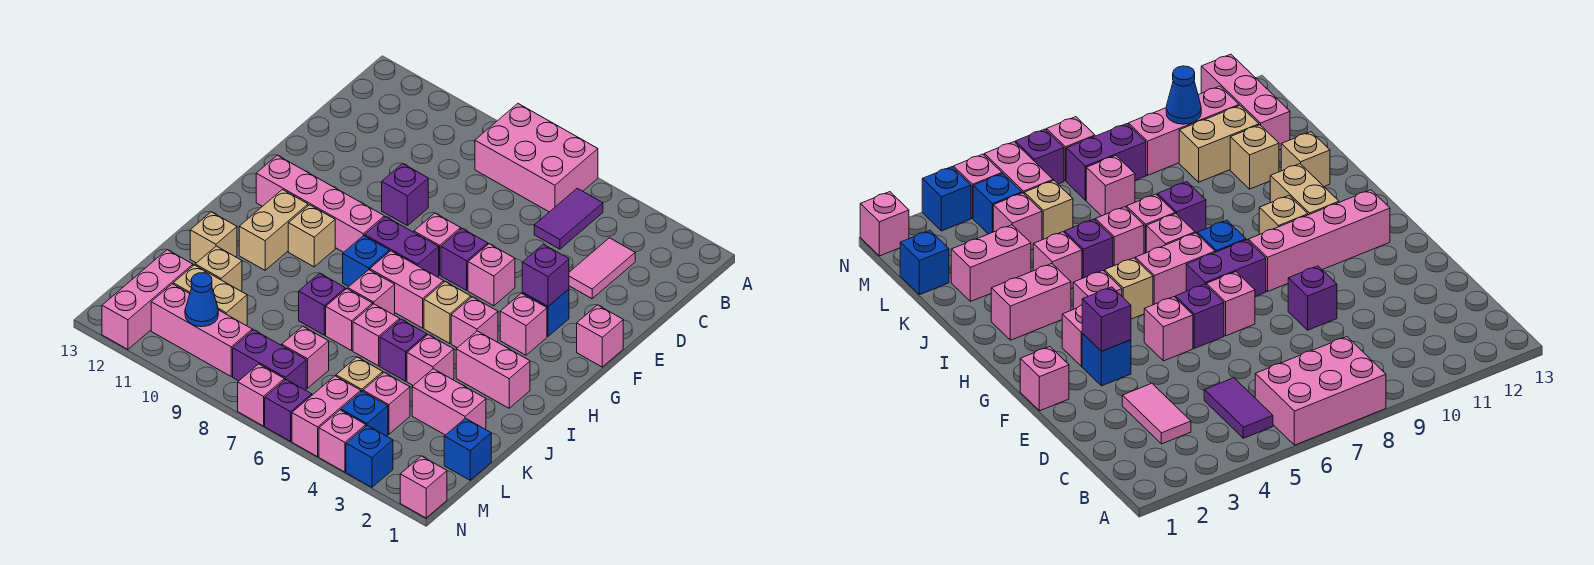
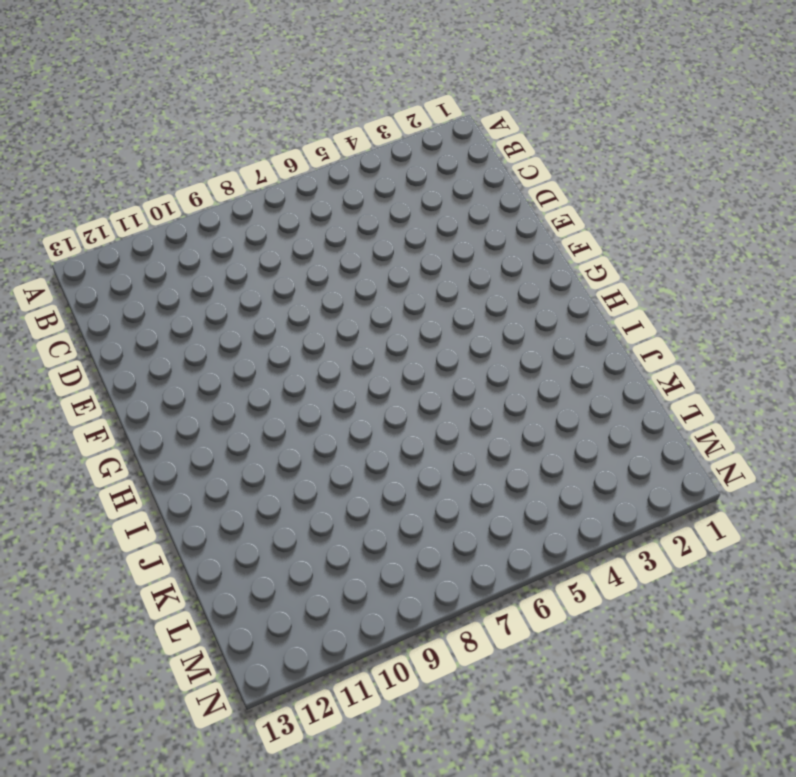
none -> pink brick A6:B8 level 1
none -> purple tile B5:C5 level 1
none -> pink tile C3:D3 level 1
none -> purple brick E9 level 1

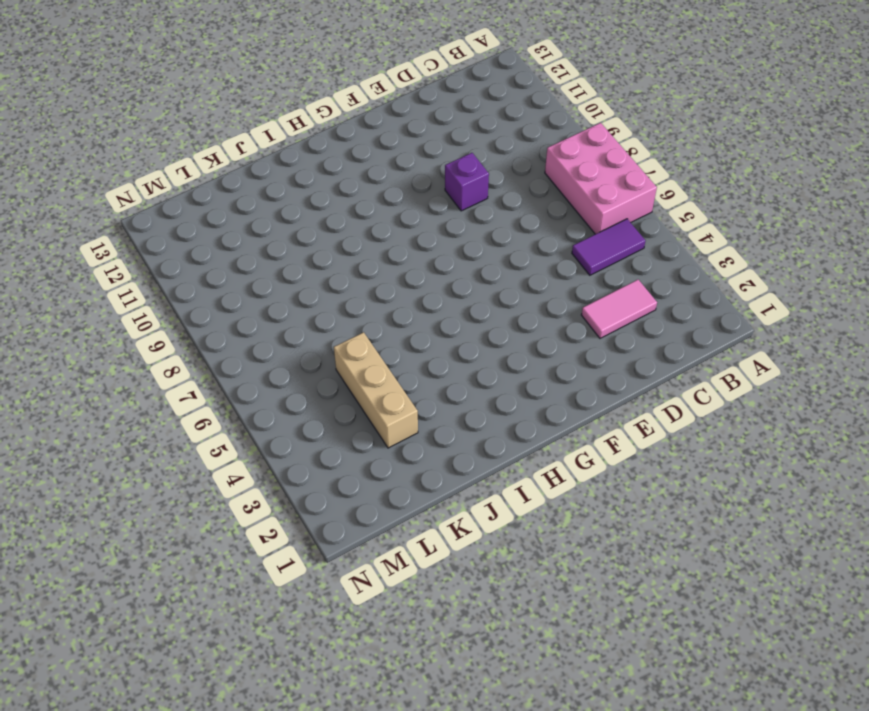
tan brick K3:K5 level 1 -> pink brick K2:K3 level 1
none -> pink brick F1 level 1
none -> blue brick F3 level 1
none -> pink brick F5 level 1
none -> purple brick F6 level 1

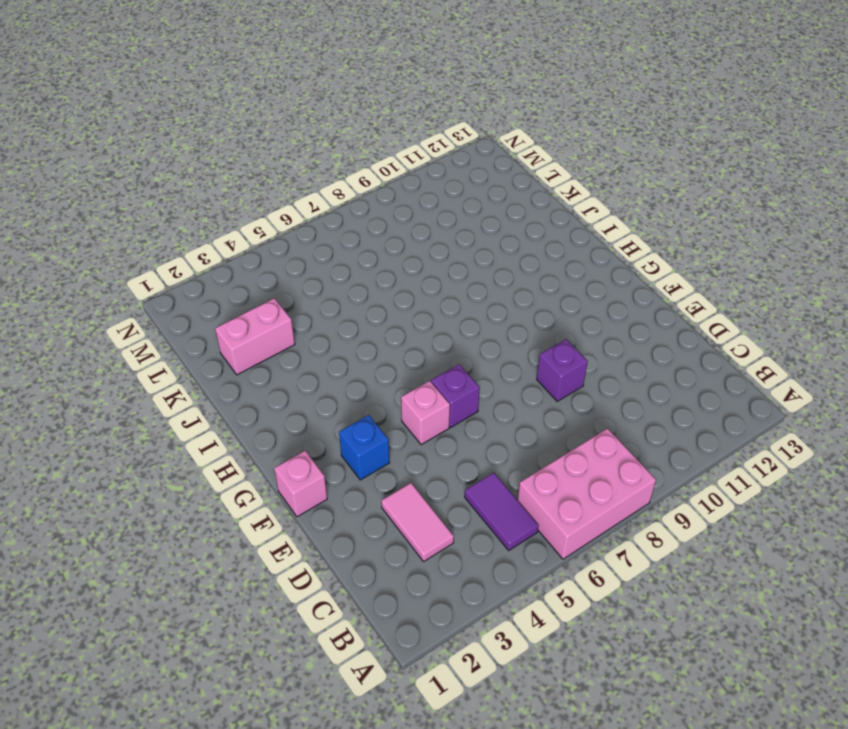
none -> pink brick F7 level 1
none -> pink brick G3 level 1
none -> purple brick G7:G8 level 1
none -> pink brick G9:G12 level 1

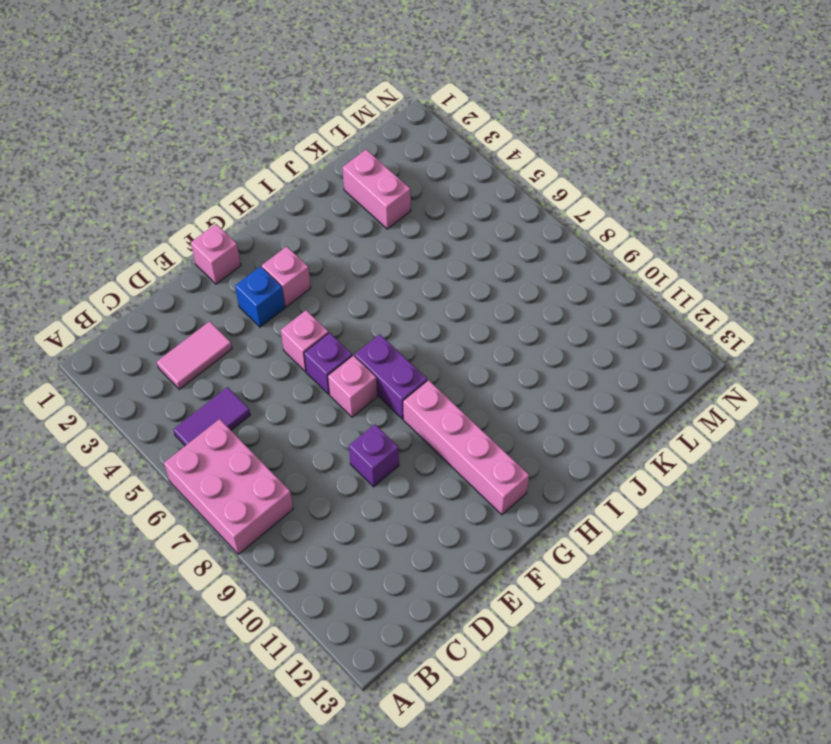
none -> pink brick H4 level 1
none -> tan brick H5 level 1
none -> pink brick H6:H7 level 1
none -> blue brick H8 level 1

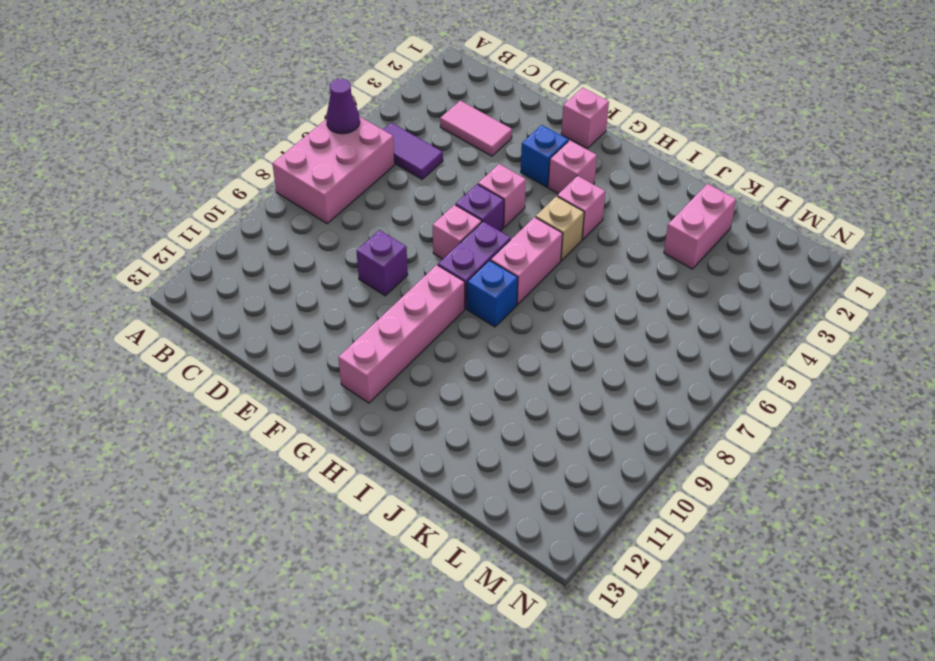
purple cone A6 level 2 -> none
none -> tan brick H10 level 1
none -> tan brick H11:I11 level 1
none -> pink brick I2:I3 level 1
none -> pink brick I7 level 1

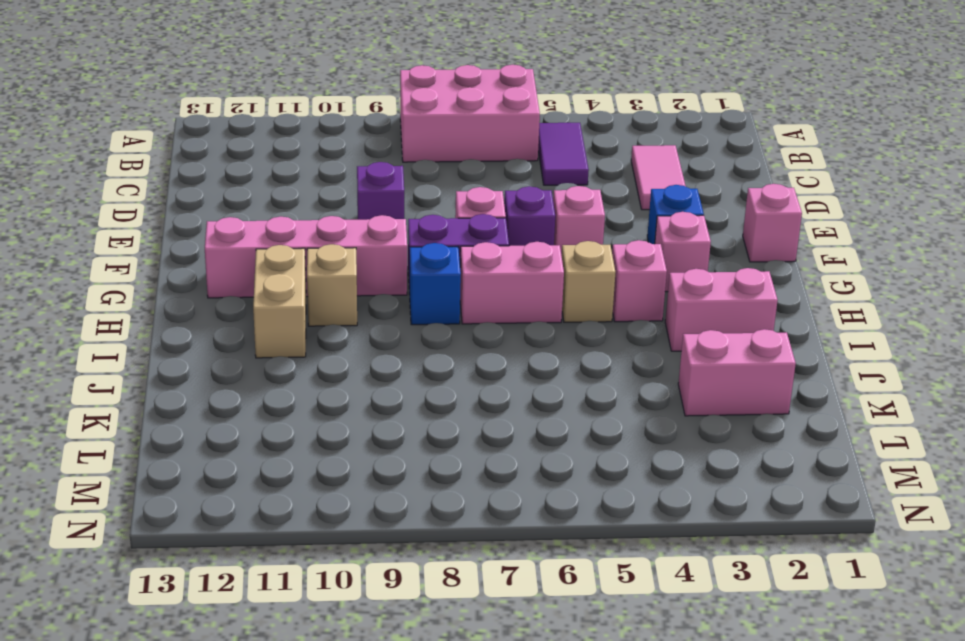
none -> pink brick I7 level 1
none -> pink brick J4 level 1
none -> purple brick J5 level 1
none -> pink brick J6 level 1

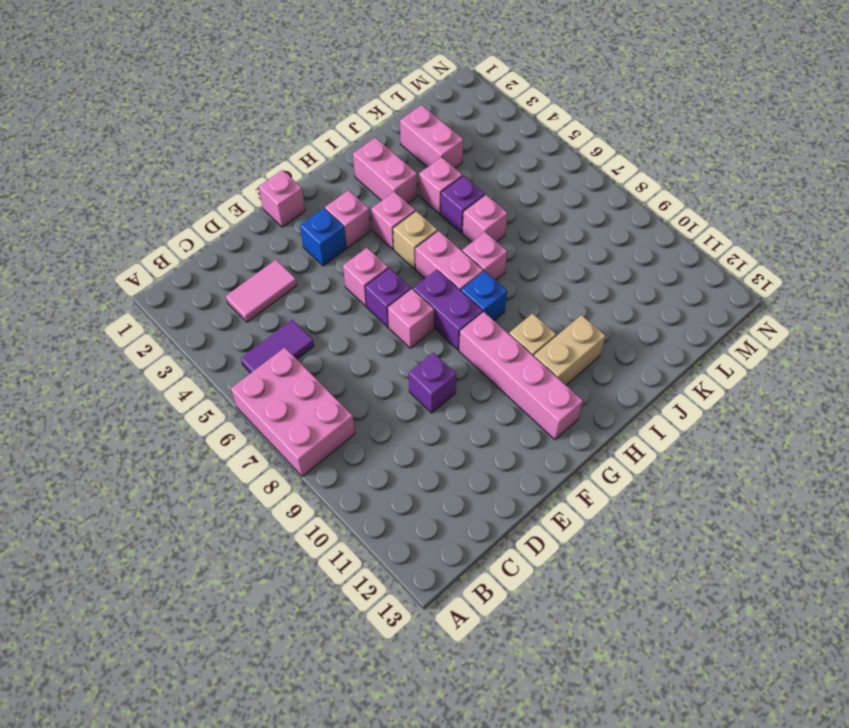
none -> pink brick J7 level 1
none -> purple brick J8 level 1
none -> tan brick J12 level 1
none -> tan brick K11 level 1

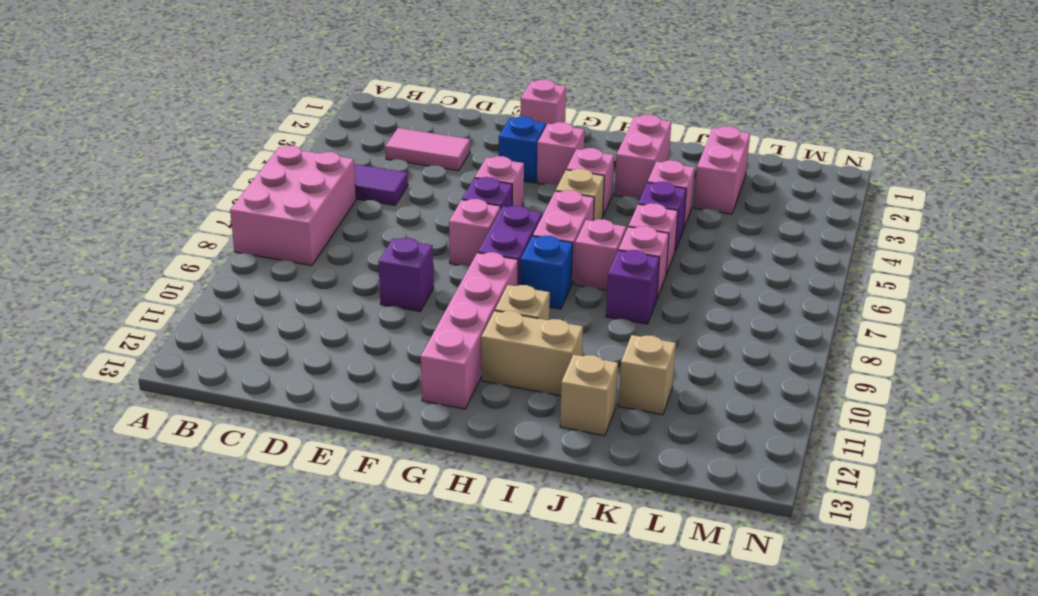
none -> blue brick L1 level 1
none -> pink brick L4 level 1
none -> tan brick L5 level 1
none -> pink brick L7 level 1

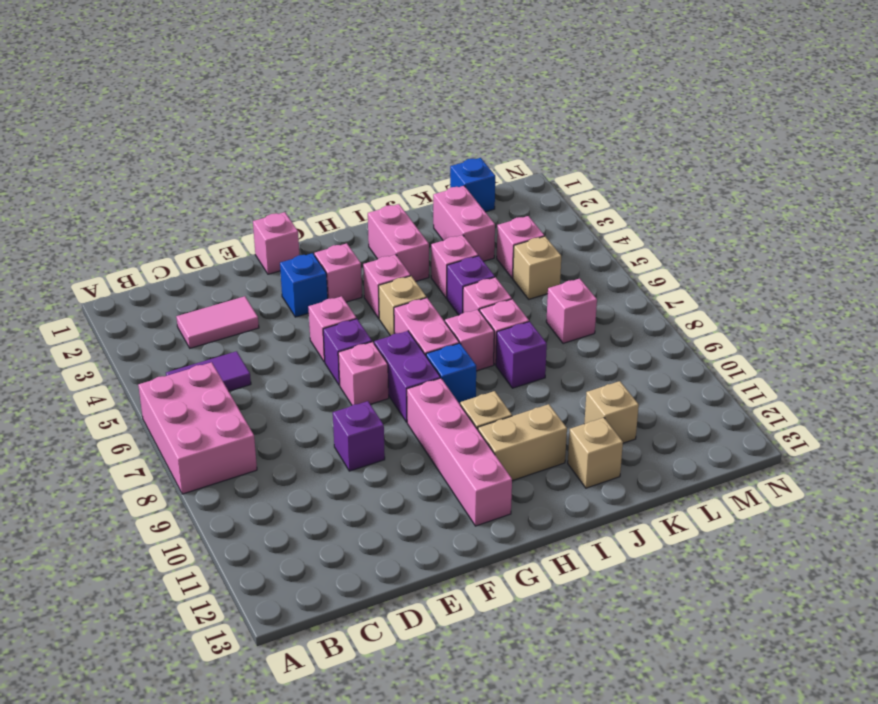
none -> tan brick L10:L11 level 1
none -> pink brick L12:N12 level 1
none -> blue brick M4 level 1
none -> pink brick M5:N5 level 1

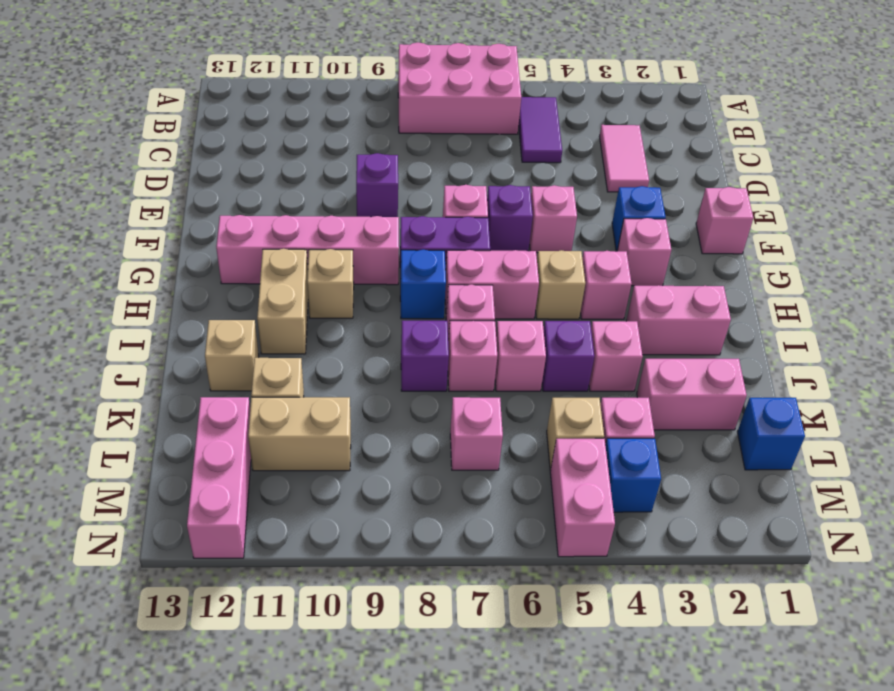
none -> purple brick M7:M8 level 1
none -> pink brick M9:M11 level 1
none -> pink brick N1 level 1
none -> blue brick N3 level 1

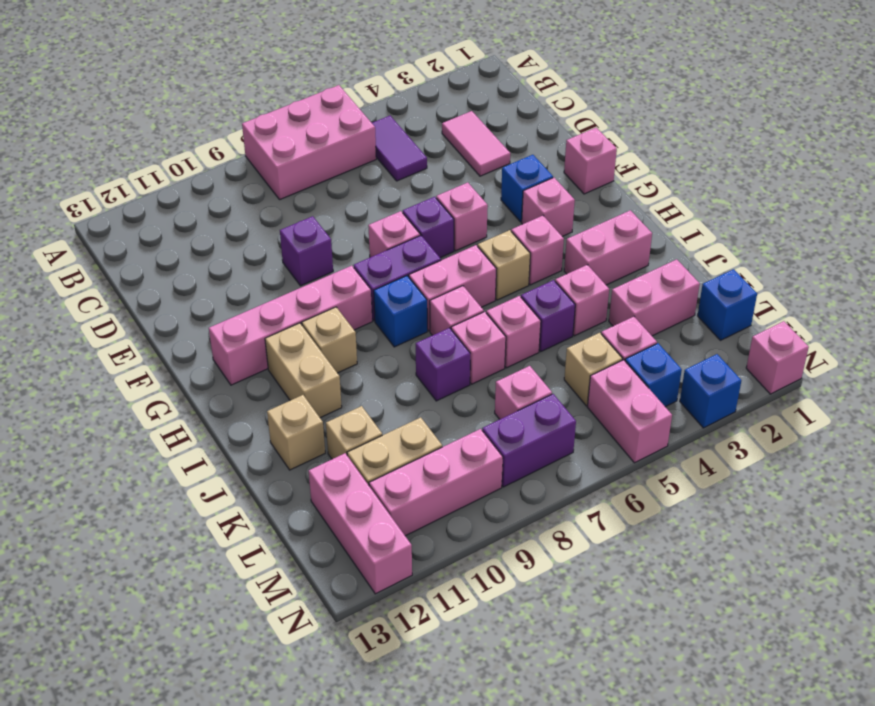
none -> pink brick N4 level 1
none -> purple brick N6 level 1
none -> pink brick N7 level 1
none -> purple brick F3 level 2

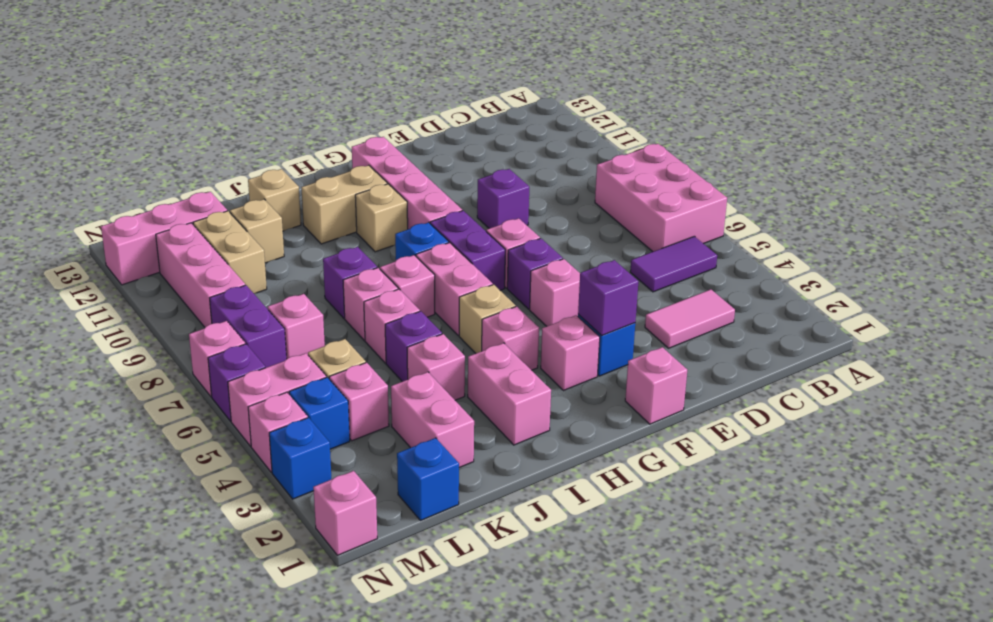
none -> blue cone M10 level 2

